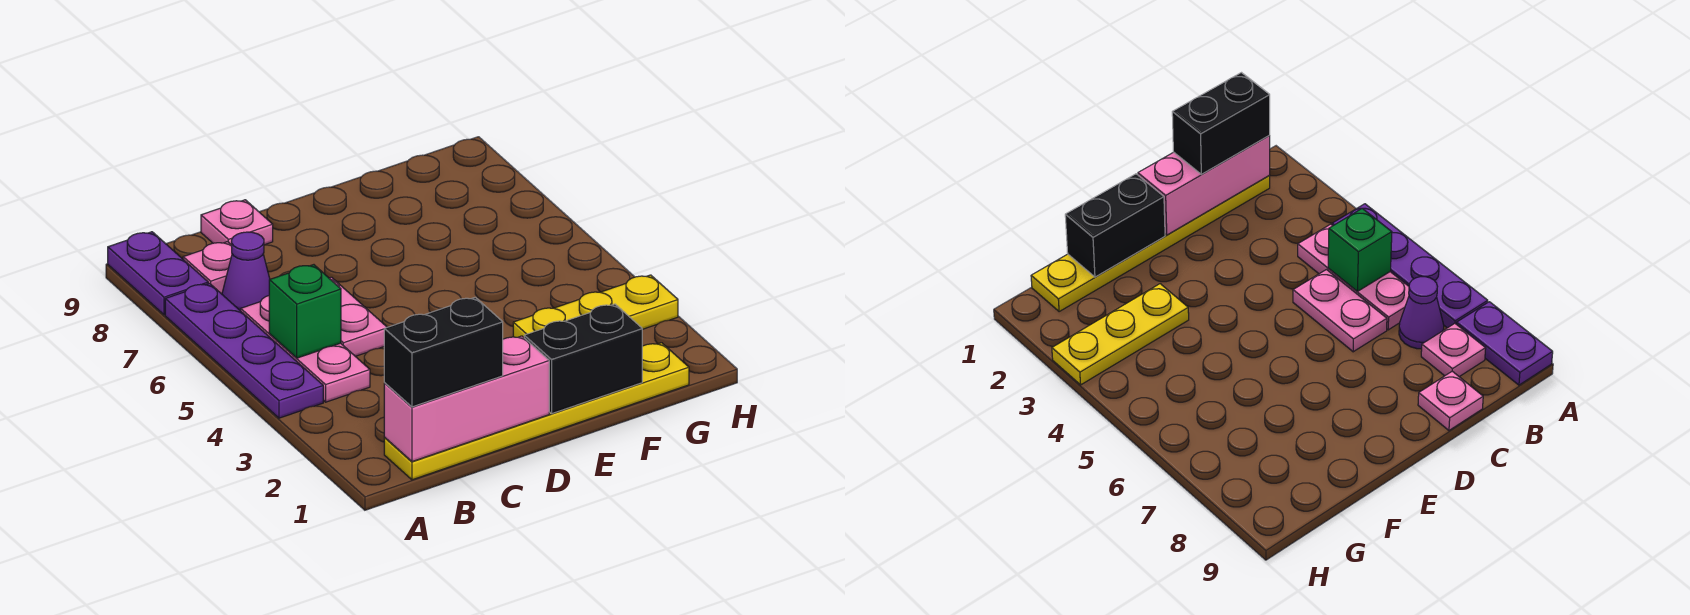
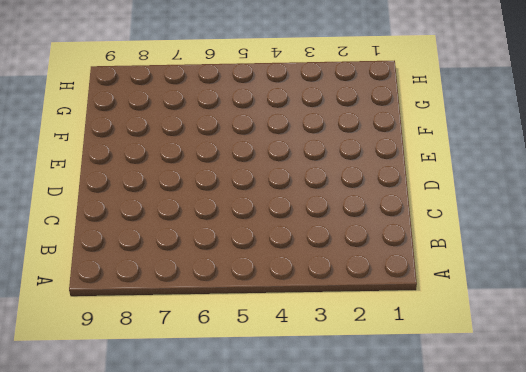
none -> purple plate A4:A7 level 1
none -> purple plate A8:A9 level 1
none -> yellow plate B1:G1 level 1

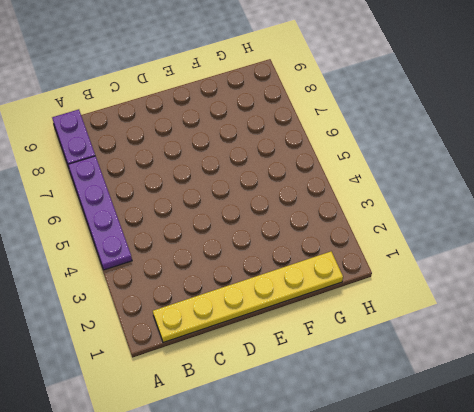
none -> pink plate B4:B6 level 1
none -> purple cone B7 level 1
none -> pink plate B8 level 1

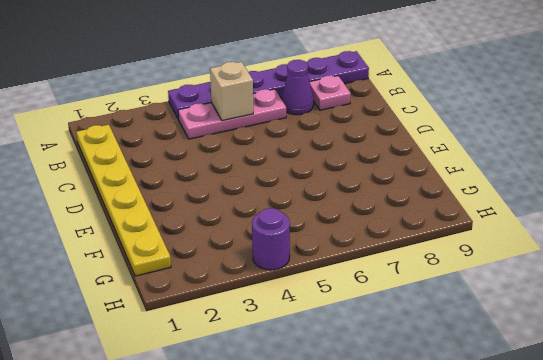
tan brick B5 level 2 -> green brick B5 level 2
purple round brick H4 level 1 -> none
none -> pink plate C5:C6 level 1
none -> pink plate C9 level 1
none -> yellow plate F3:H3 level 1

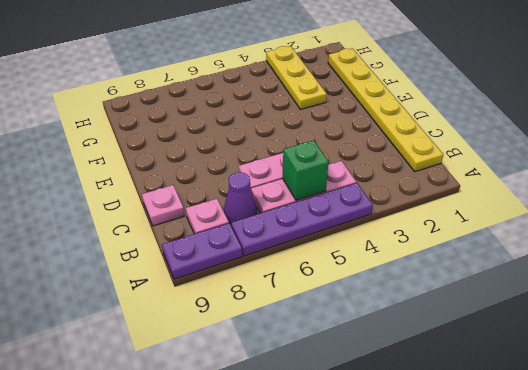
none -> pink brick B1:D1 level 2
none -> black brick E1:F1 level 2
none -> black brick B1:C1 level 3

